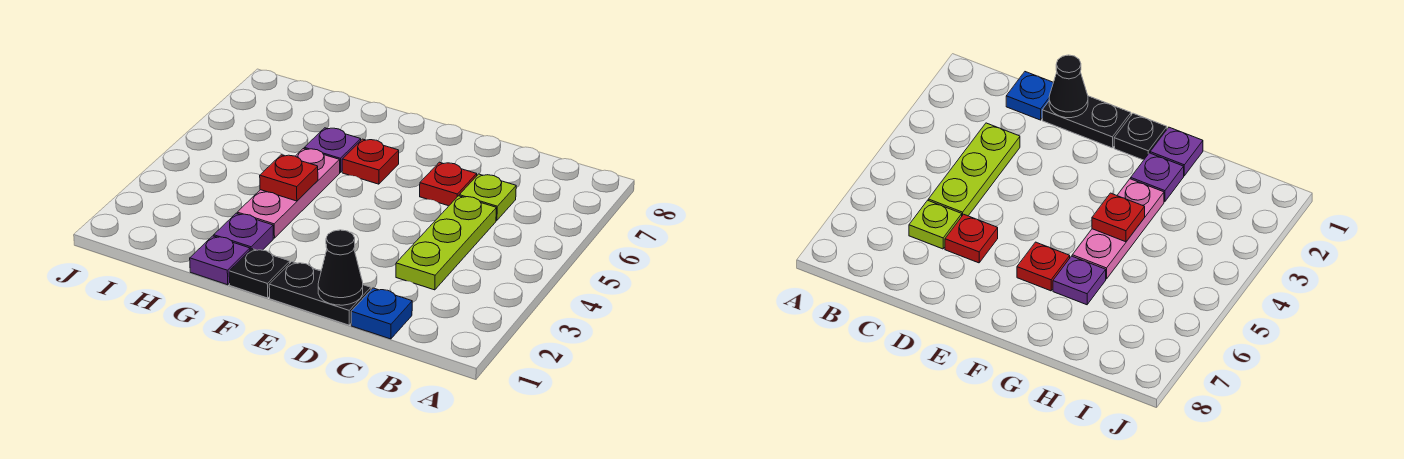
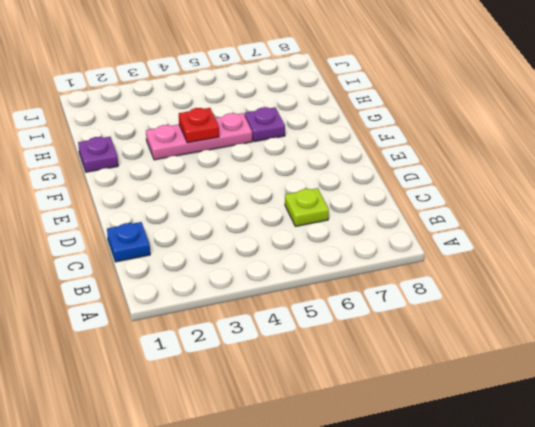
none -> lime plate C3:C5 level 1
none -> black plate D1:E1 level 1
none -> red plate D6 level 1

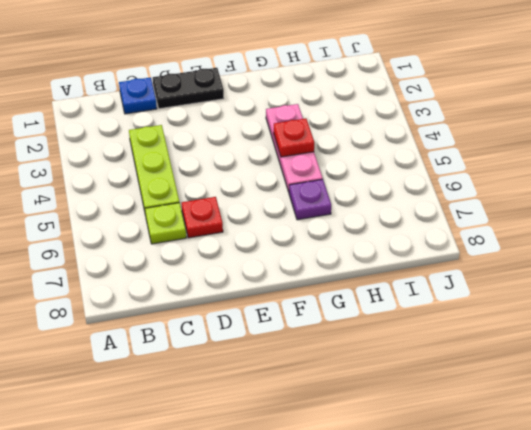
none -> black plate F1 level 1
none -> red plate F6 level 1
none -> purple plate G1 level 1

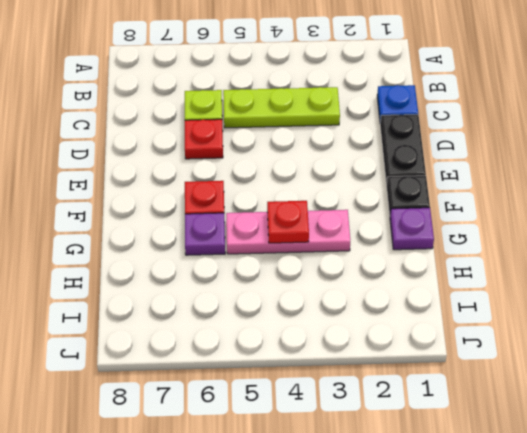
none -> purple plate G2 level 1
none -> black cone D1 level 2

